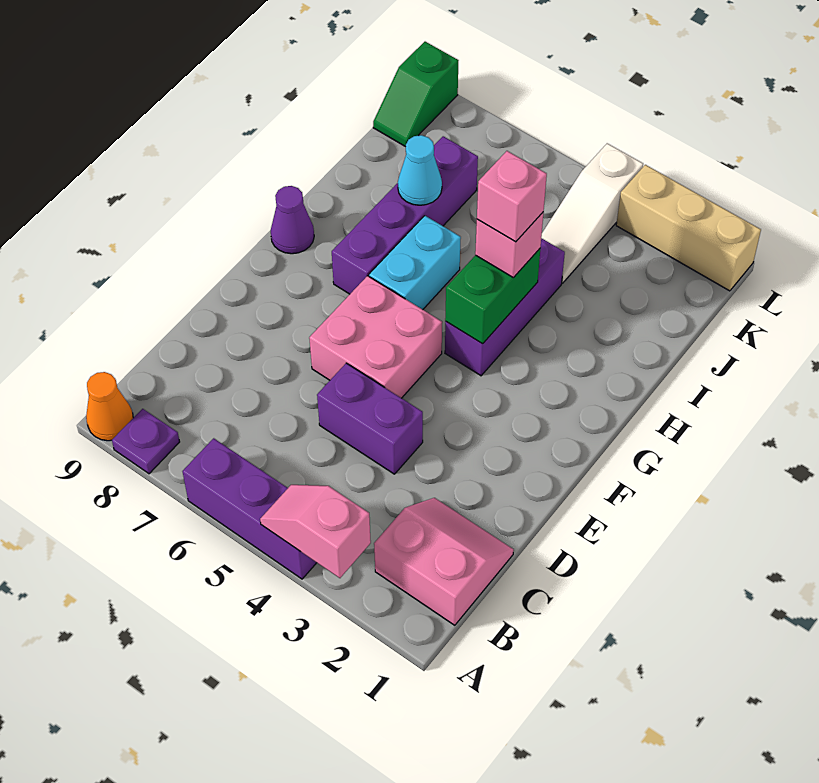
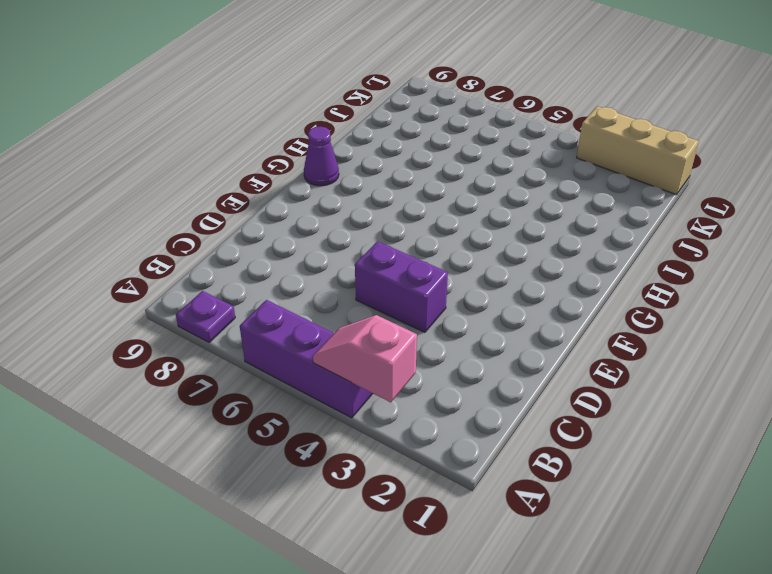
none -> orange cone A9 level 1
none -> pink slope B1:C2 level 1 top B
none -> pink brick E5:F6 level 1

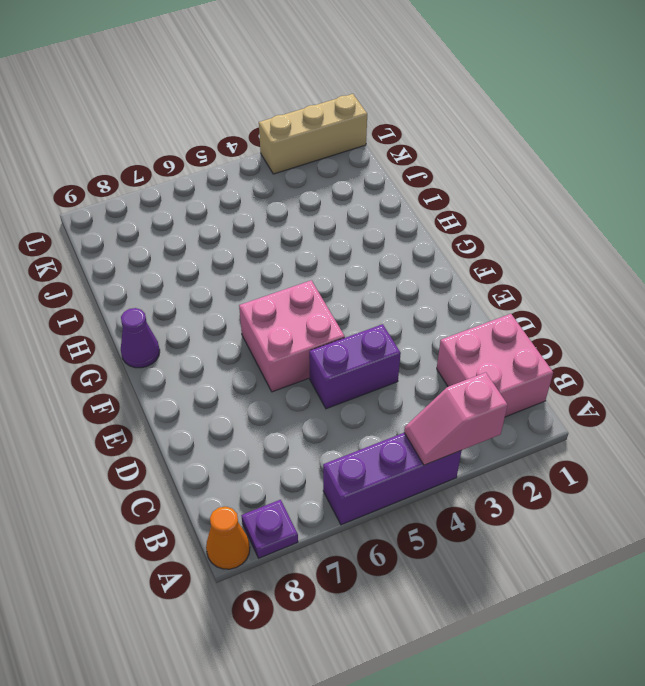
pink brick B1:C2 level 1 -> pink slope B1:C2 level 1 top B
none -> purple brick G4:I4 level 1
none -> cyan brick G6:H6 level 1
none -> purple brick G7:J7 level 1

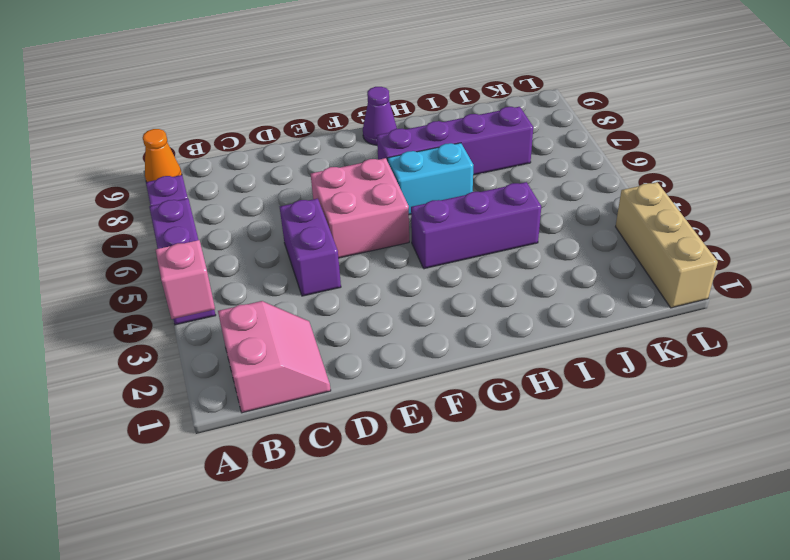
none -> white slope J4:L4 level 1 top L
none -> green slope K9:L9 level 1 top L
none -> green brick G4:H4 level 2

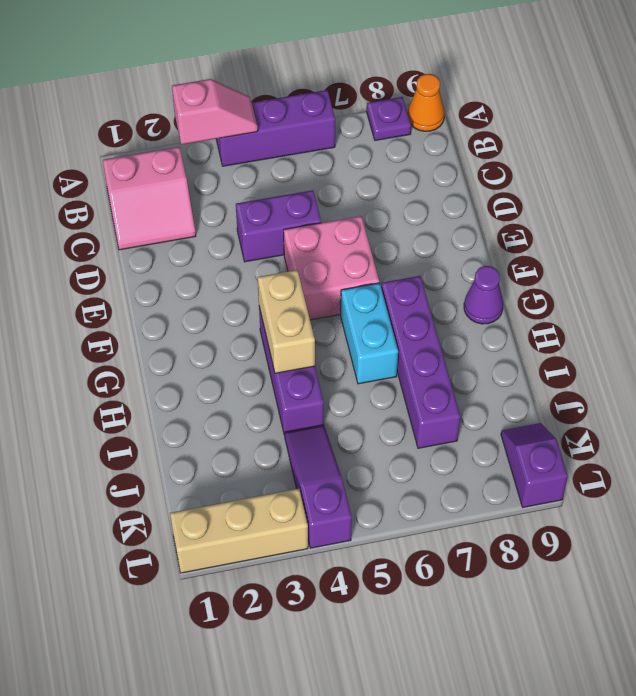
tan brick G4:H4 level 2 -> green brick G4:H4 level 2
purple slope J4:L4 level 1 top L -> white slope J4:L4 level 1 top L
purple slope K9:L9 level 1 top L -> green slope K9:L9 level 1 top L
none -> cyan cone I7 level 2
none -> pink brick H4 level 3
none -> pink brick H4 level 4

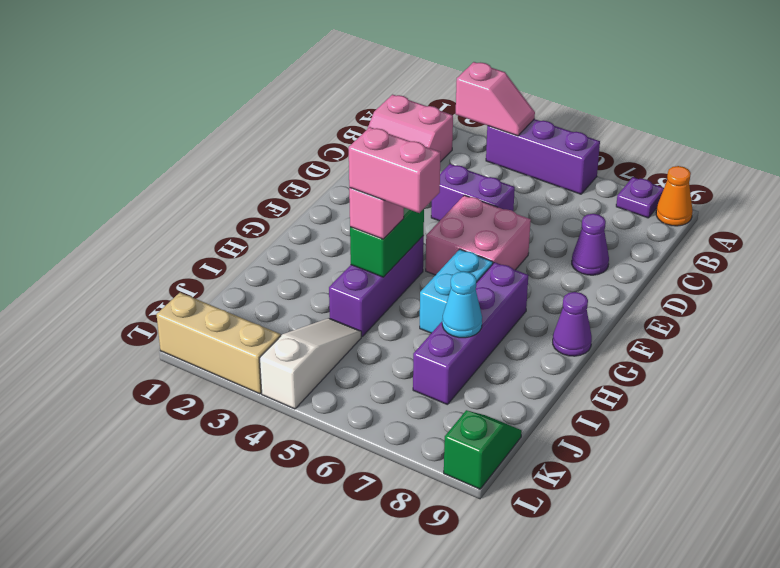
purple cone D8 level 1 -> none
pink brick H4:H5 level 4 -> pink brick H4 level 4

